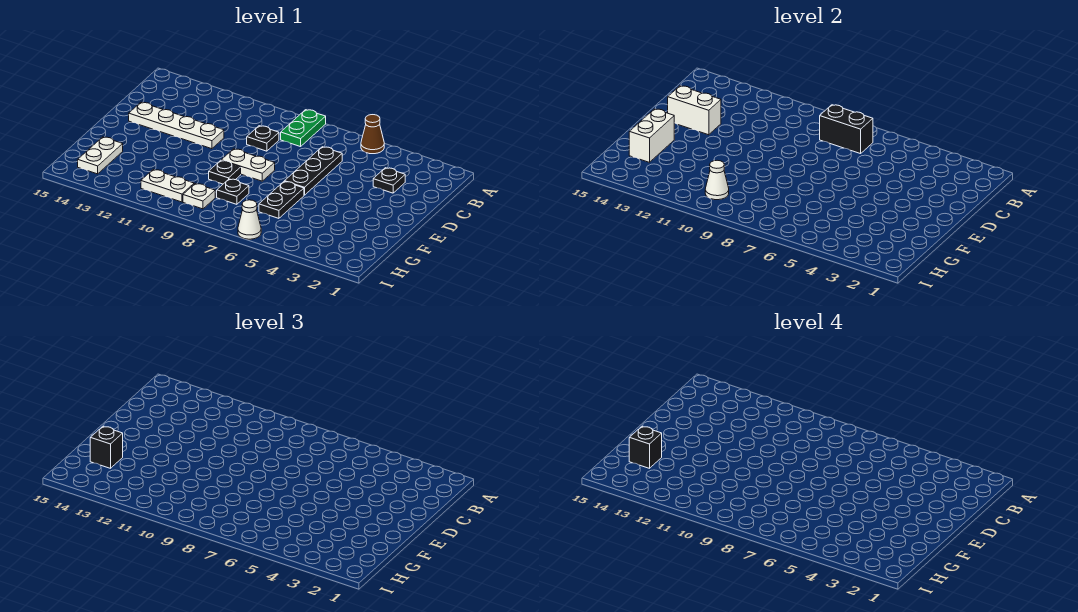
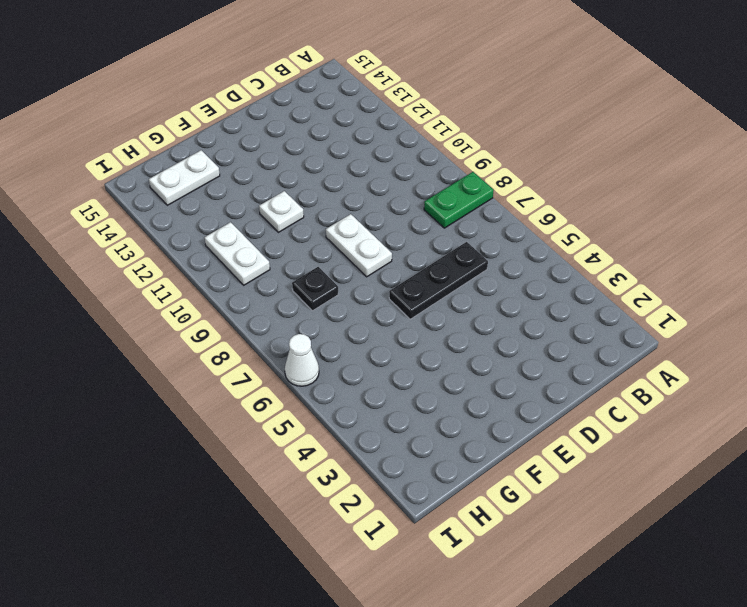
white plate F11 level 1 -> white plate H9 level 1
none -> brown cone A5 level 1
none -> black plate C3 level 1
none -> black plate C9 level 1

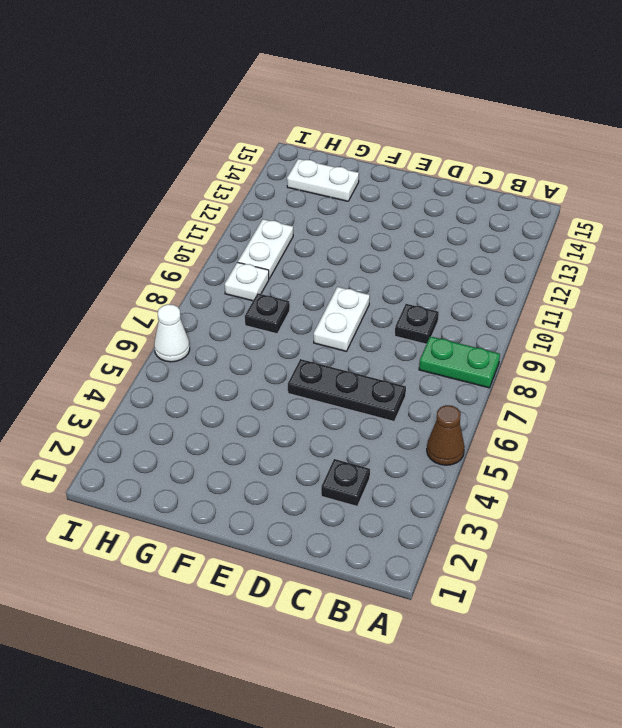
none -> white plate D11:D14 level 1
none -> black plate F6:G6 level 1
none -> black plate F9 level 1

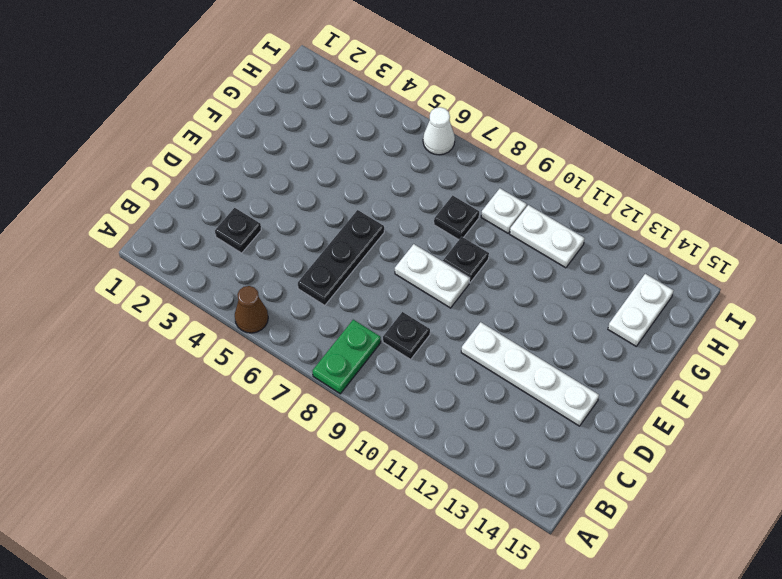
none -> black plate F6:G6 level 1
none -> black brick B7:B8 level 2
none -> white brick D13:D14 level 2

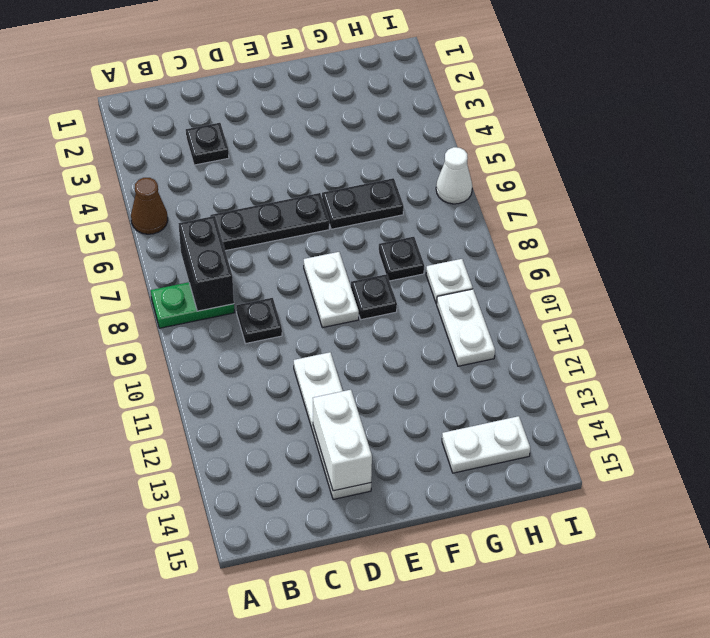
none -> white brick F14:G14 level 2
none -> white cone H10 level 2
none -> black brick G14 level 3

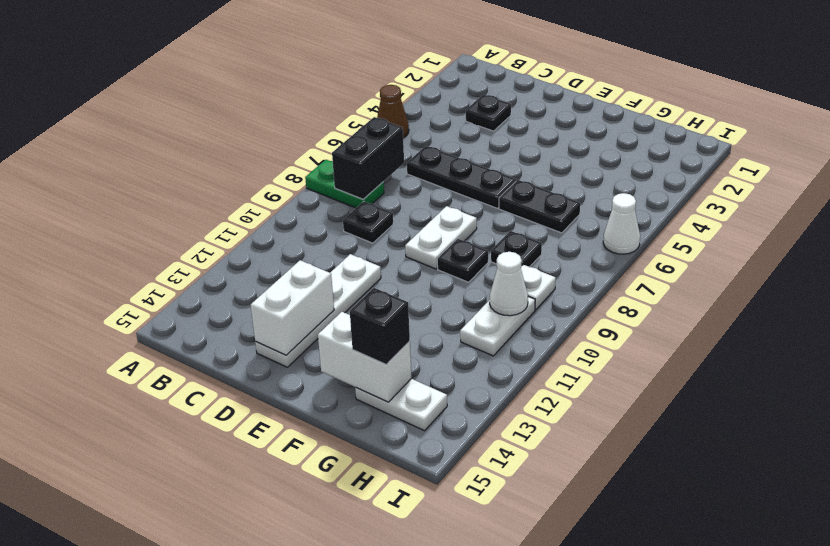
none -> black brick G14 level 4

